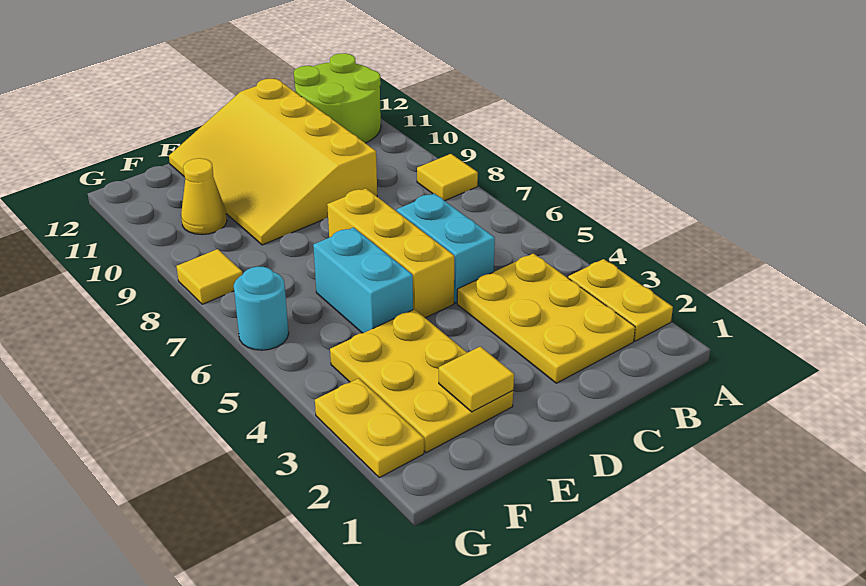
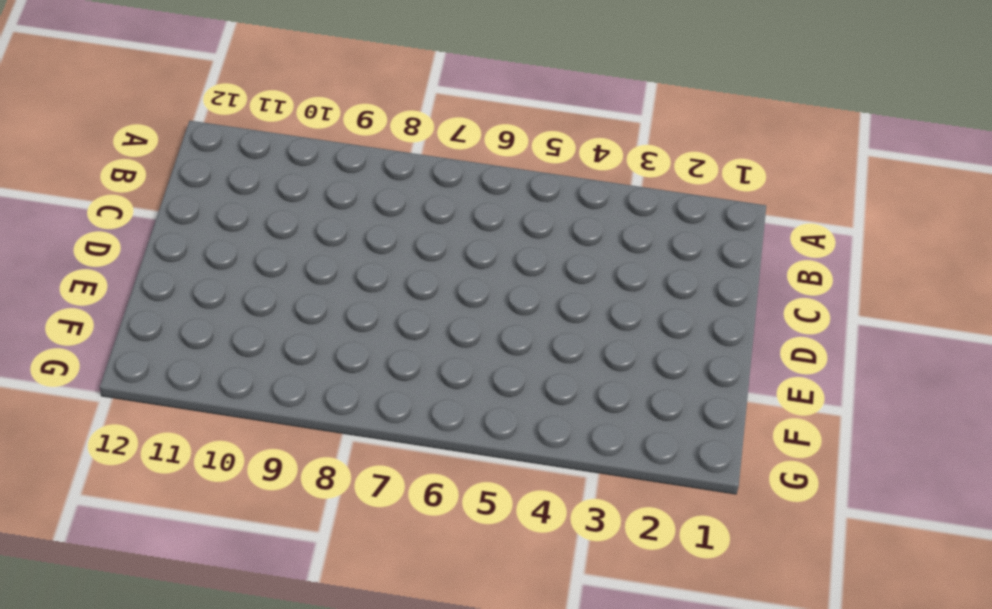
none -> yellow plate A2:A3 level 1
none -> yellow tile A8 level 1
none -> lime round brick A11:B12 level 1

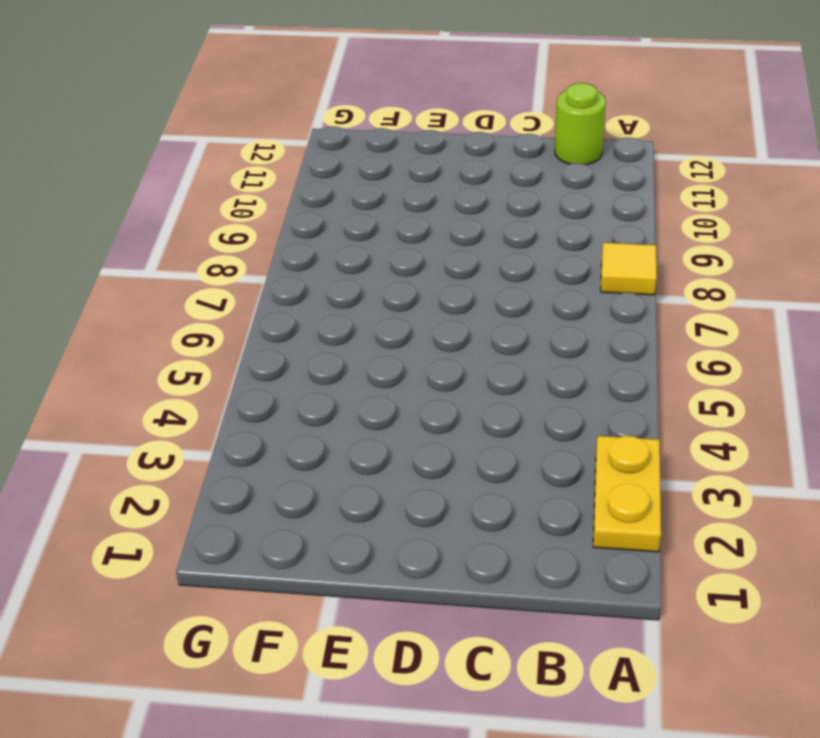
lime round brick B12 level 1 -> lime round brick A11:B12 level 1
none -> yellow plate B2:C4 level 1
none -> cyan brick C5:C6 level 1
none -> yellow slope C9:E12 level 1 top C

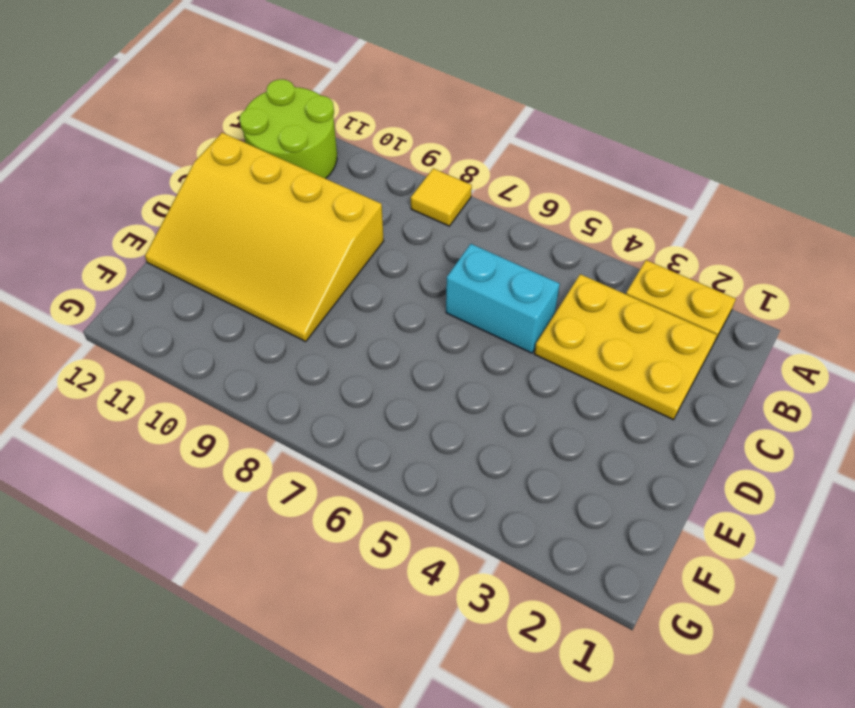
none -> yellow brick D5:D7 level 1
none -> yellow plate E2:F4 level 1
none -> cyan brick E5:E6 level 1

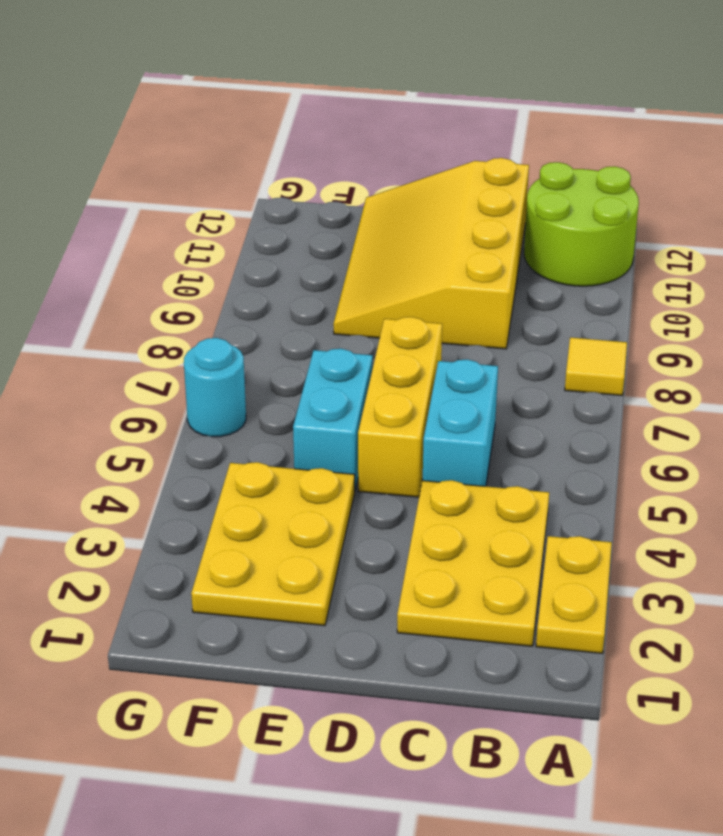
none -> yellow cone F10 level 1
none -> yellow plate G2:G3 level 1
none -> yellow tile G8 level 1

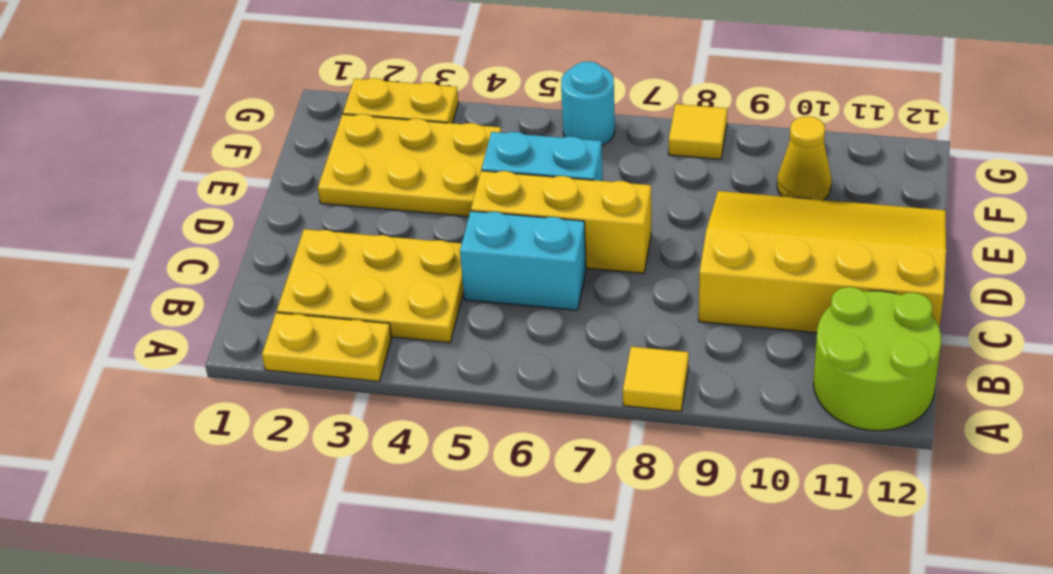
none -> yellow tile E2 level 2

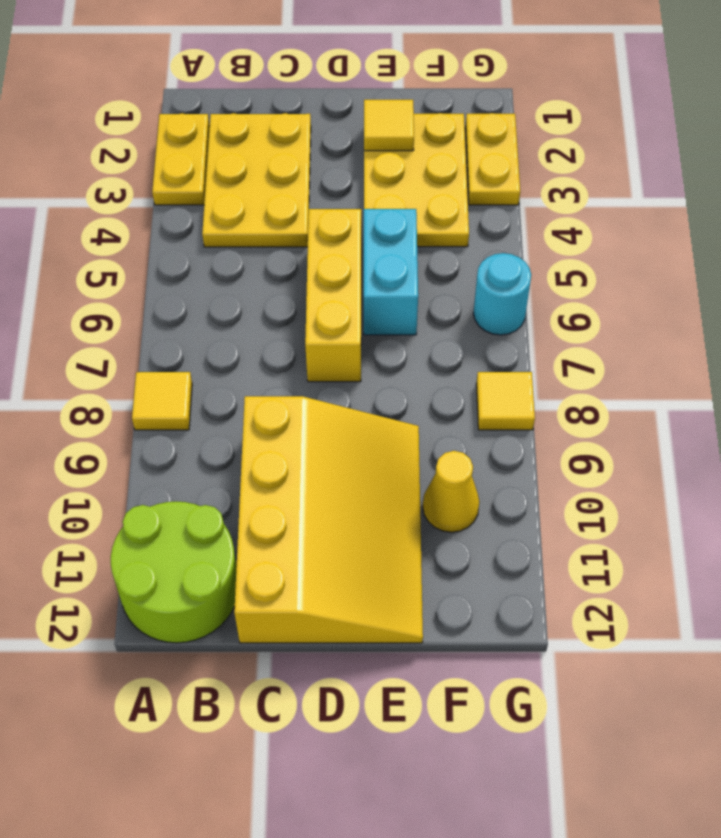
none -> cyan brick C5:C6 level 1

